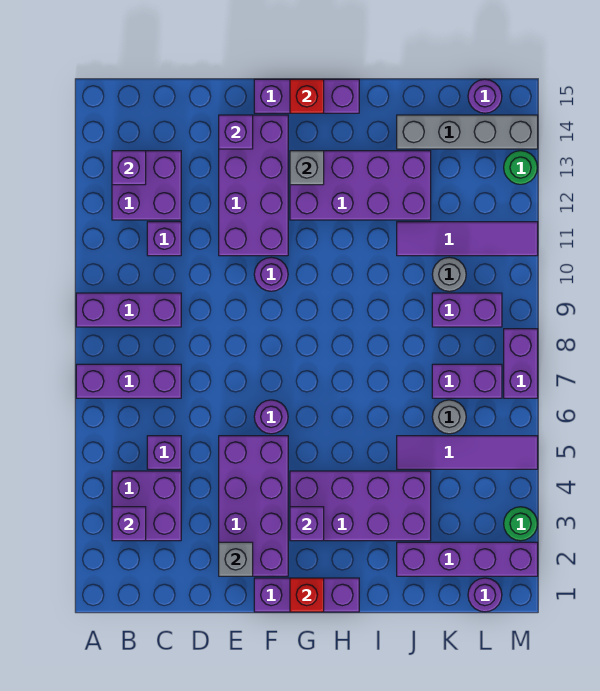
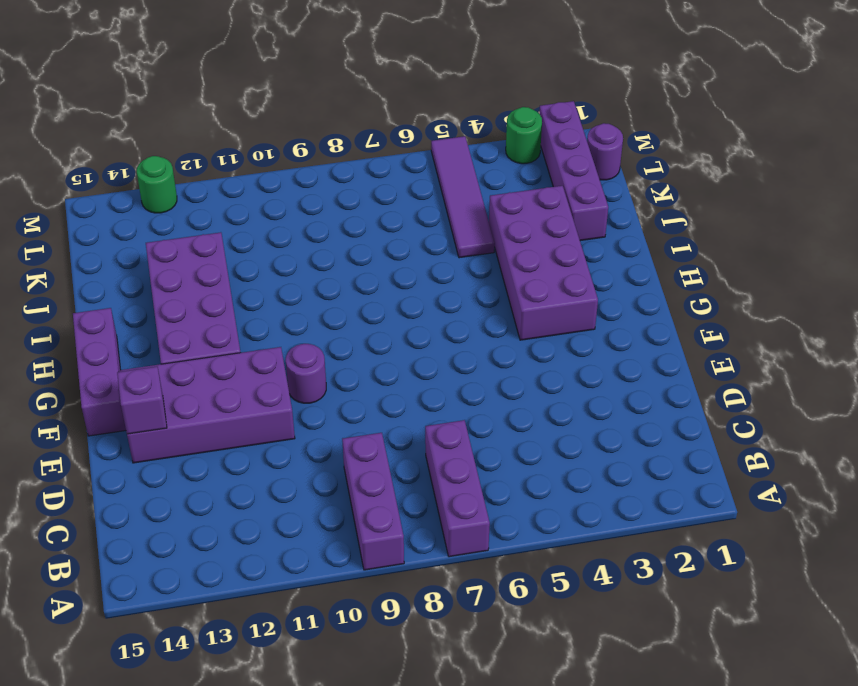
none -> purple brick B3:C4 level 1
none -> purple brick B12:C13 level 1
none -> purple brick C5 level 1
none -> purple brick C11 level 1

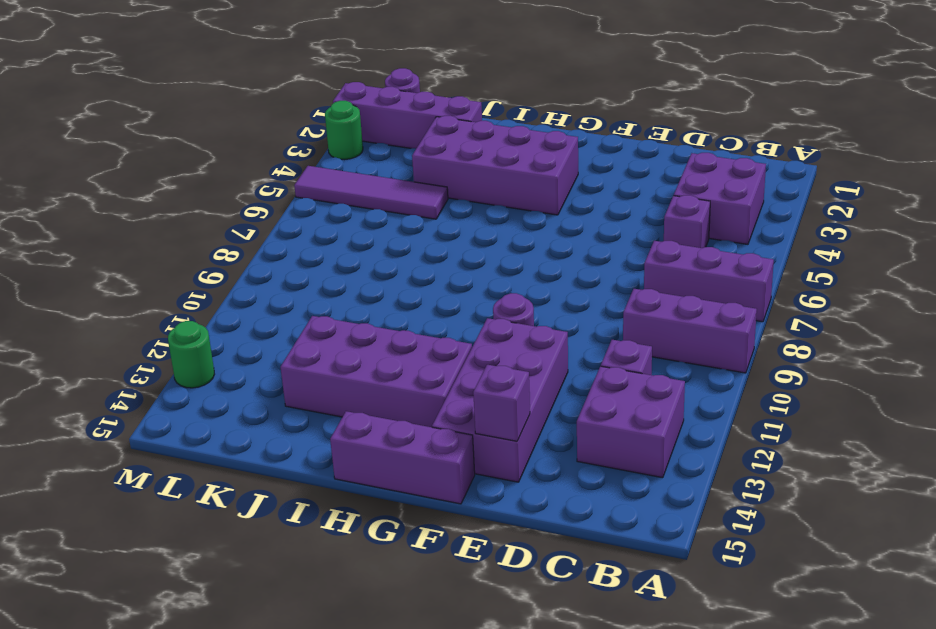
none -> purple brick E2:F5 level 1
none -> purple brick F1:H1 level 1
none -> purple round brick F6 level 1
none -> purple tile J11:M11 level 1

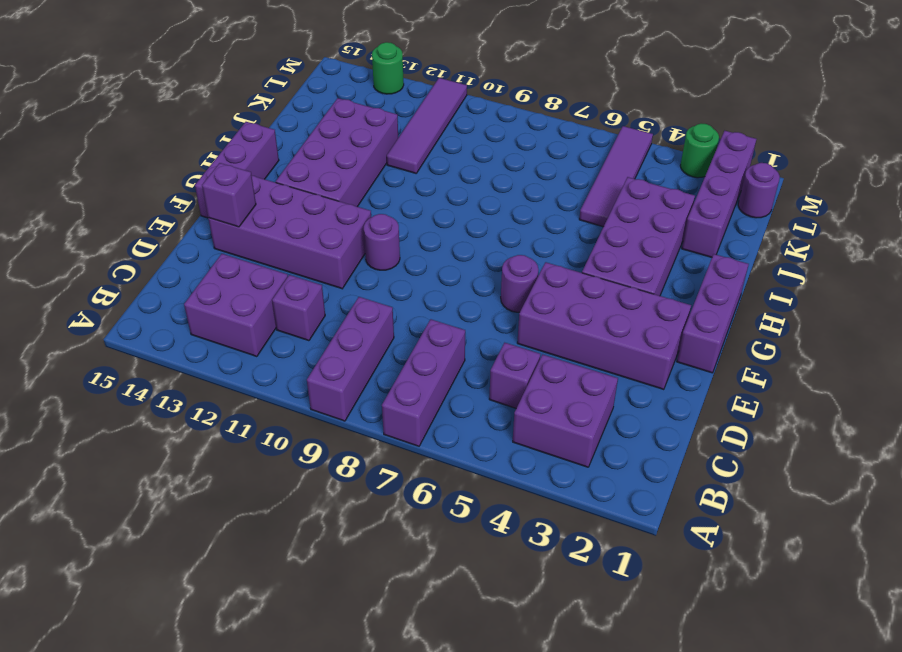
none -> grey brick J14:M14 level 1
none -> grey round brick K6 level 1
none -> purple brick K7:L7 level 1
none -> purple brick K9:L9 level 1

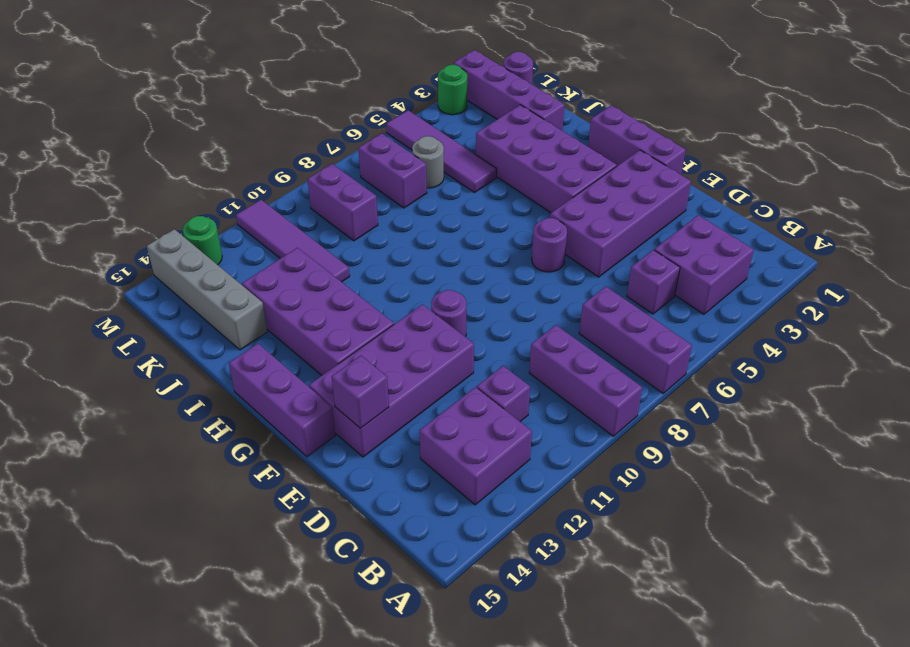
none -> grey round brick K10 level 1
none -> purple round brick L15 level 1
none -> purple brick M7:M8 level 1
none -> purple brick B3 level 2

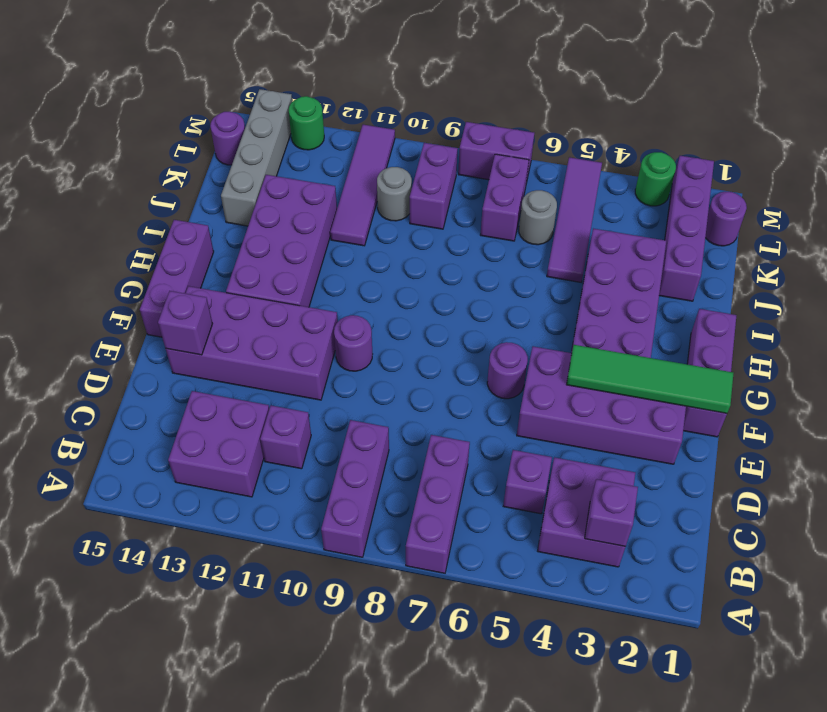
green tile F1:F4 level 2 -> none
none -> purple brick B13 level 2
none -> grey brick E2 level 2
none -> red brick G1 level 2
none -> purple brick G3 level 2

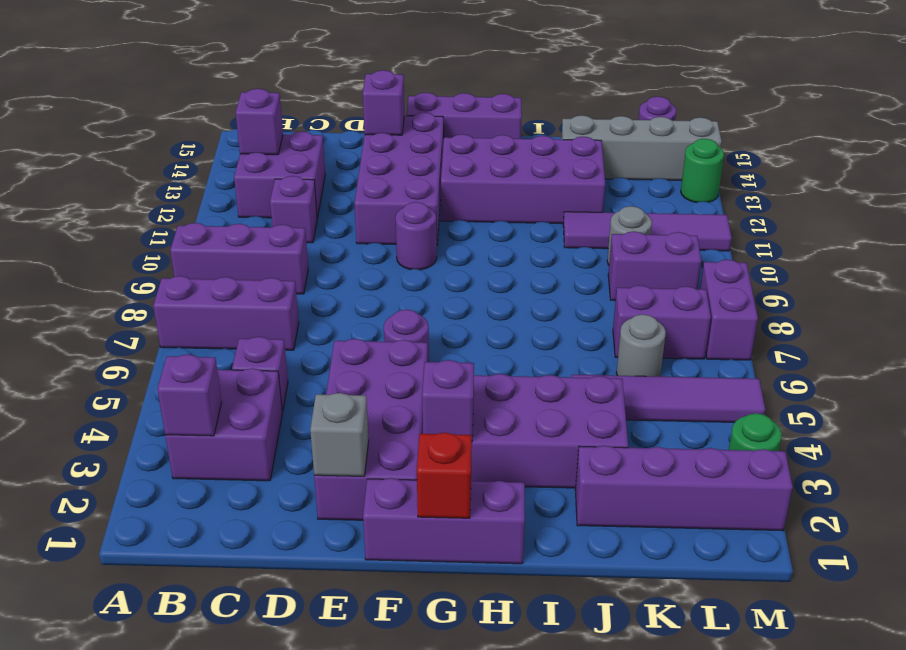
none -> purple round brick L1 level 1
none -> grey brick G13 level 2
none -> red brick G15 level 2

